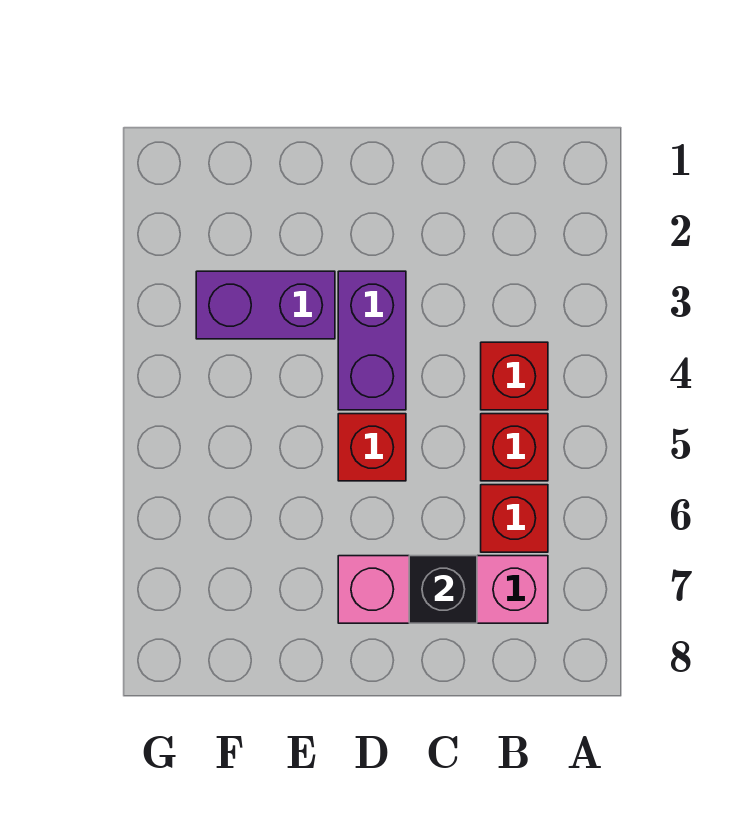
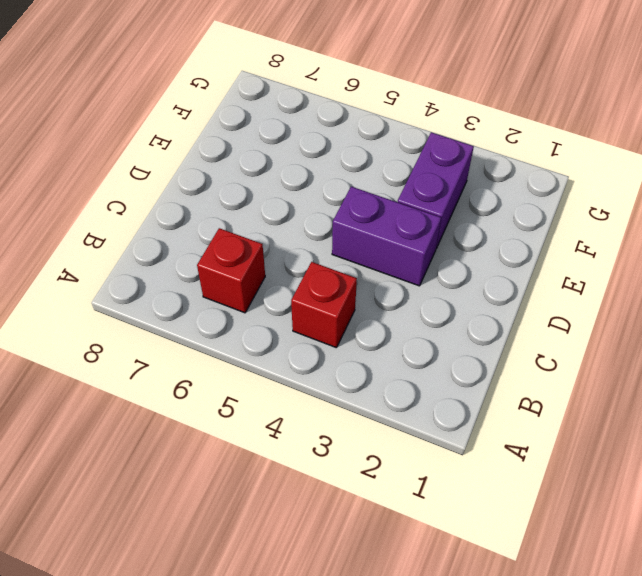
none -> red brick B5 level 1
none -> pink brick B7:D7 level 1

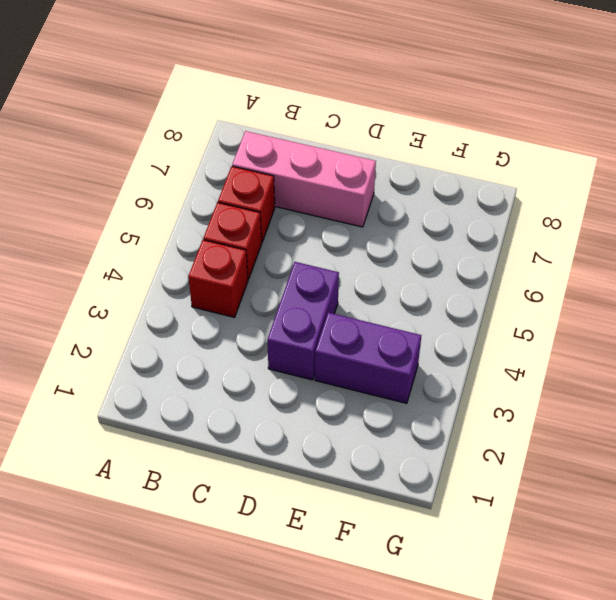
none -> red brick D5 level 1
none -> black brick C7 level 2

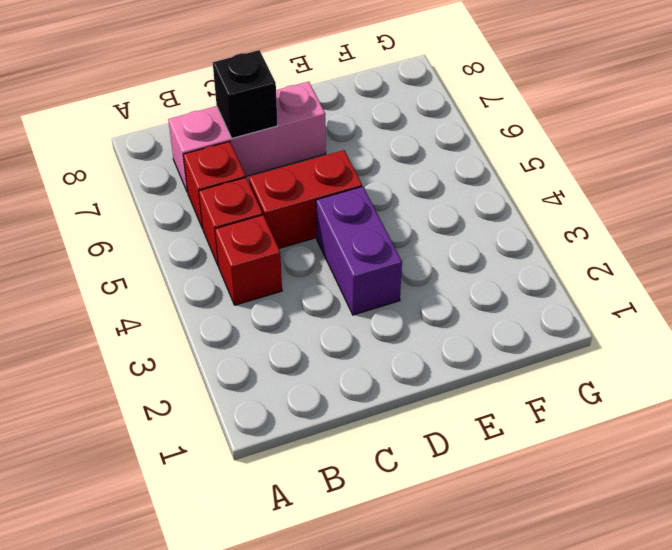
red brick C5:D5 level 1 -> red brick D5 level 1
none -> purple brick E3:F3 level 1

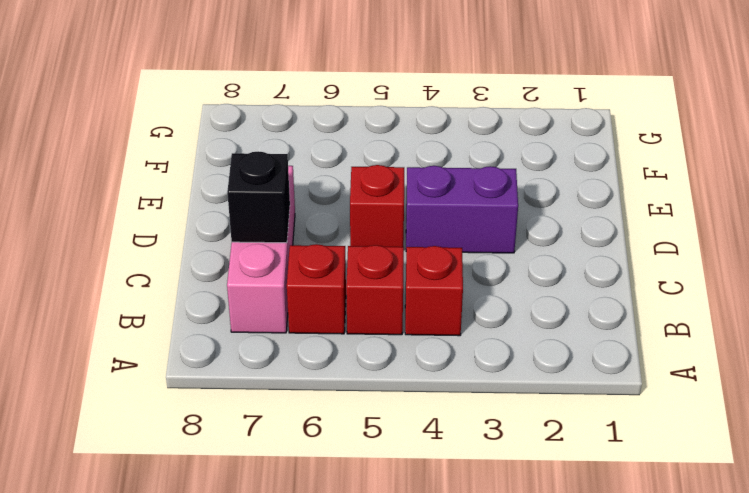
none -> purple brick E3:F3 level 1

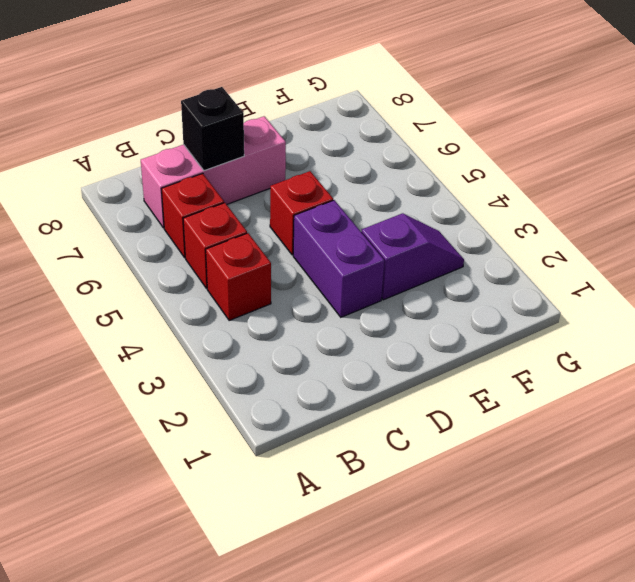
purple slope E3:F3 level 1 top E -> purple brick E3:F3 level 1

